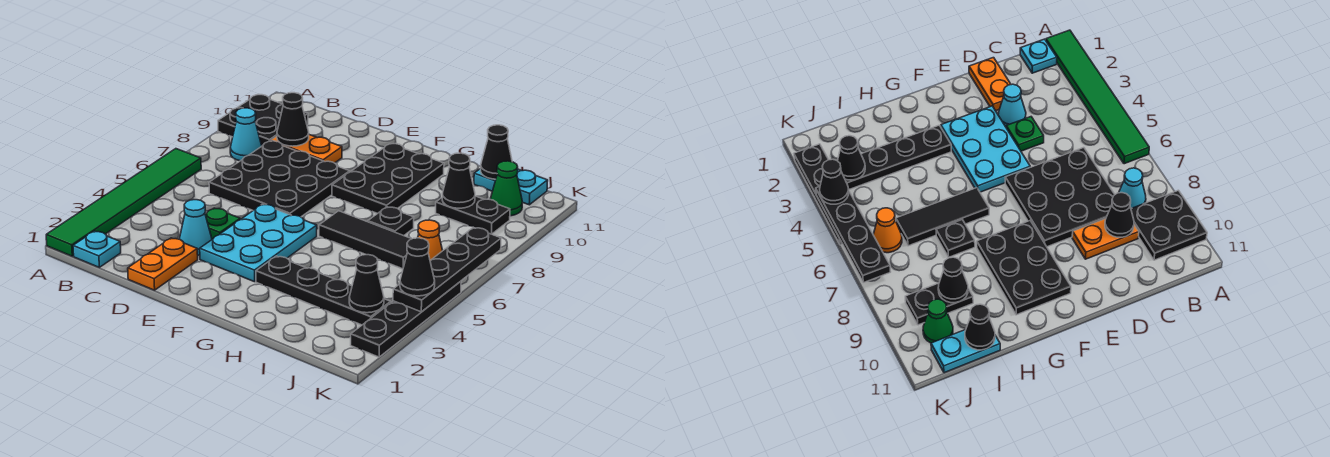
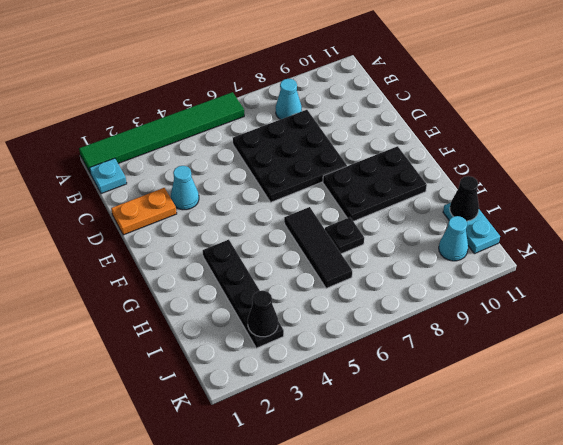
cyan cone J10 level 1 -> green cone J10 level 1
none -> black plate A9:B10 level 1
none -> orange plate C9:D9 level 1
none -> green plate D4 level 1

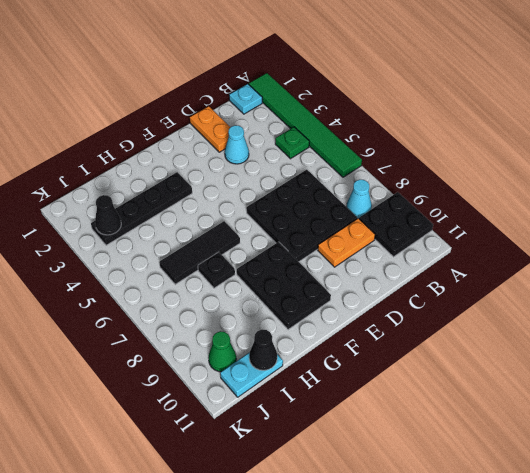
green plate B4 level 1 -> green plate D4 level 1
none -> cyan plate E3:F5 level 1
none -> black plate I9:J9 level 1
none -> orange cone J6 level 1

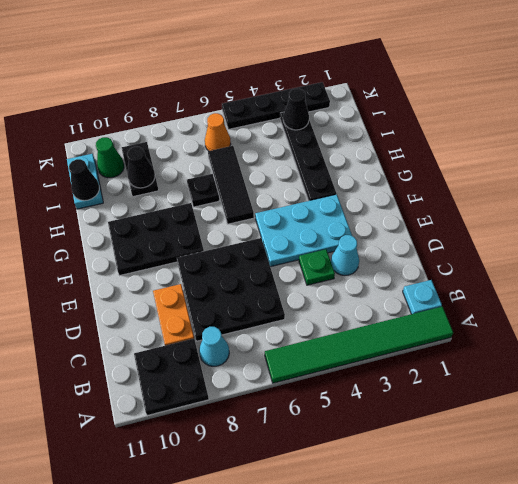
none -> orange plate D1:D2 level 1
none -> black cone C9 level 2
none -> black plate K4:K7 level 2

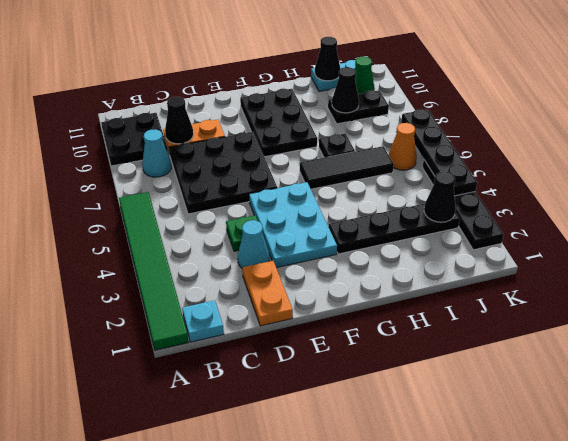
none -> black cone K4 level 3

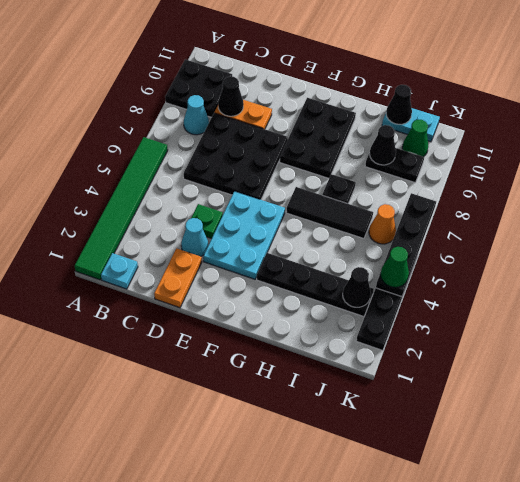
green cone K4 level 3 -> black cone K4 level 3

